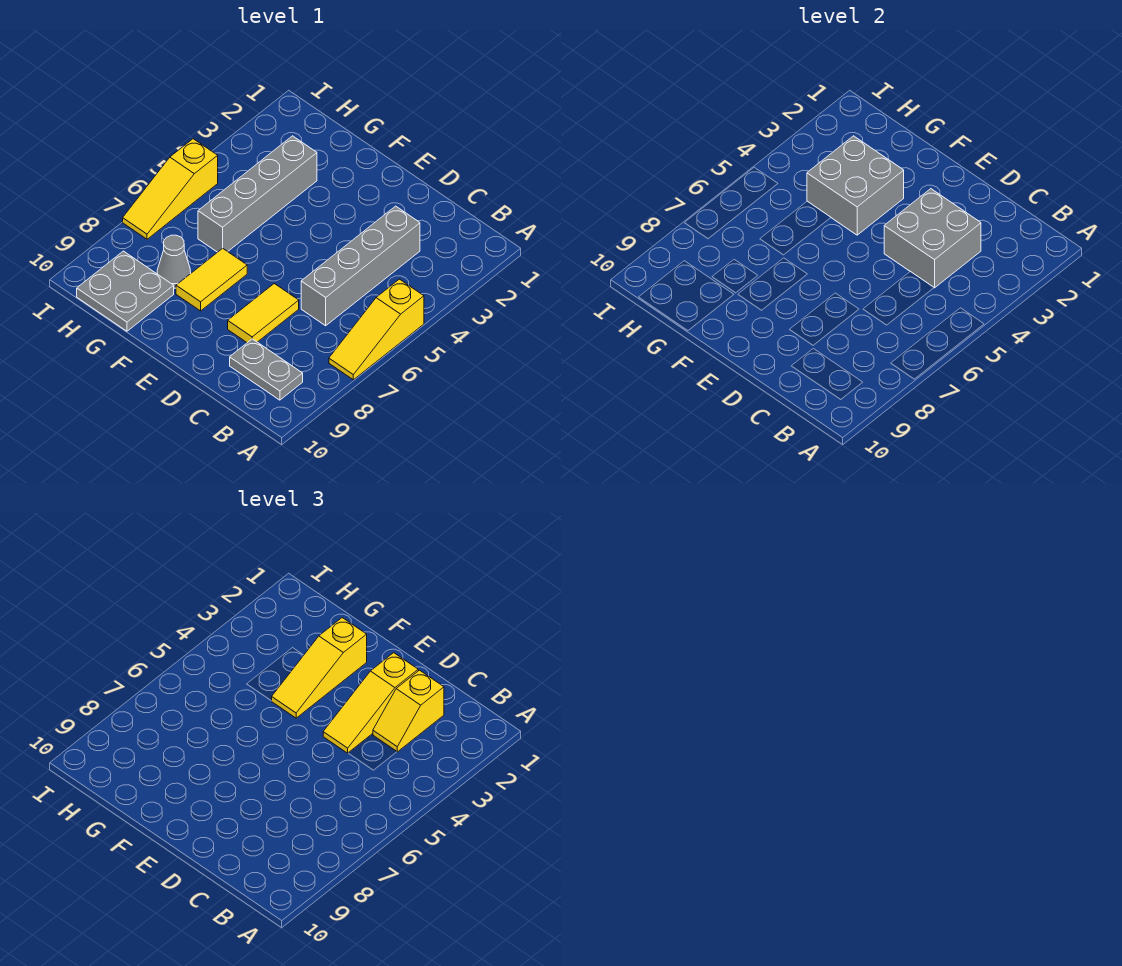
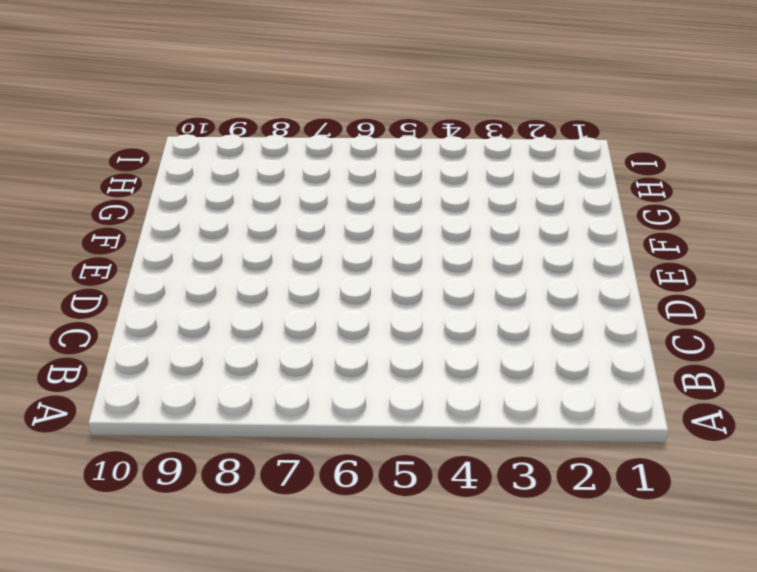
none -> yellow slope A5:A7 level 1 top 5
none -> grey plate B9:C9 level 1
none -> grey brick C3:C6 level 1

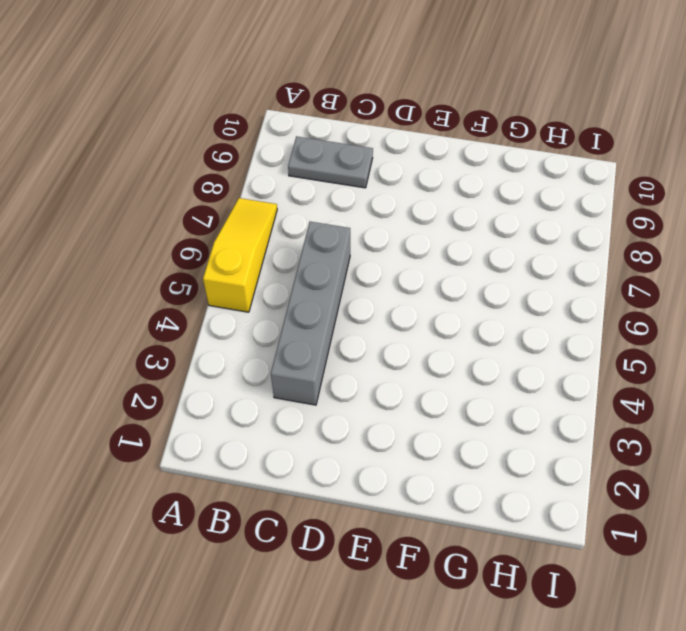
none -> yellow tile D7:D8 level 1
none -> yellow tile F7:F8 level 1
none -> grey brick G3:G6 level 1

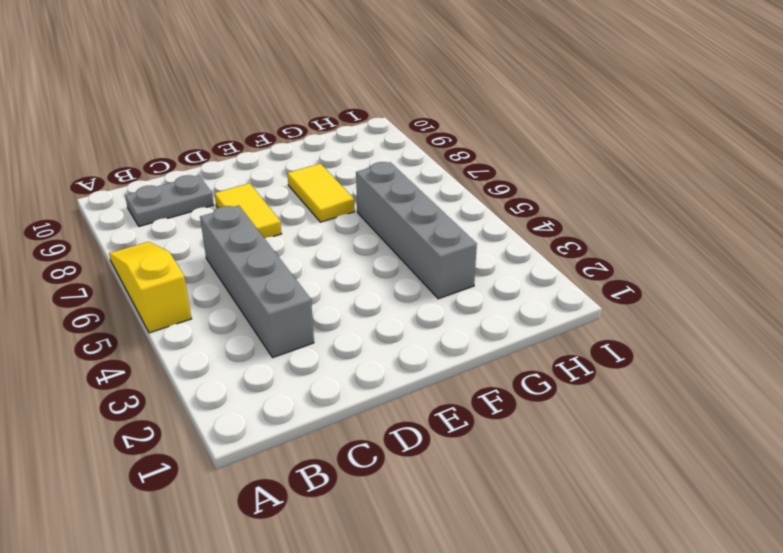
none -> grey cone G8 level 1
none -> grey plate G9:H10 level 1
none -> yellow slope I5:I7 level 1 top 5

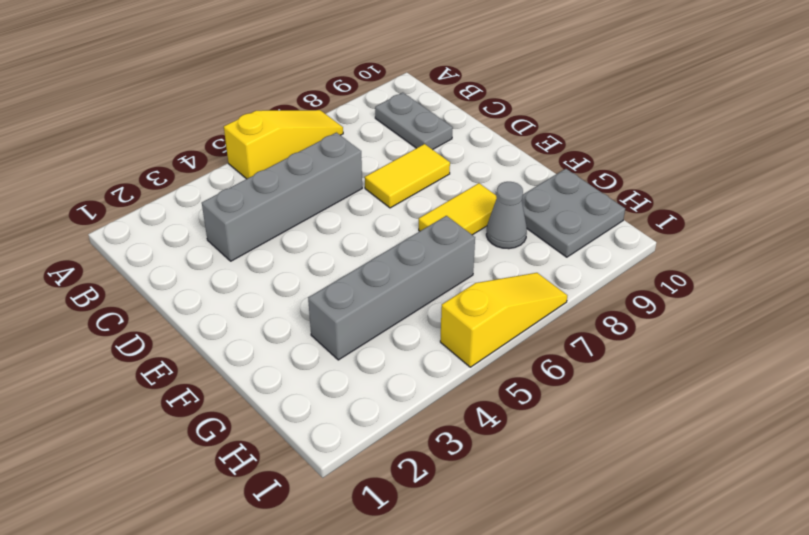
none -> grey brick C3:D4 level 2
none -> grey brick F3:G4 level 2
none -> yellow slope C2:C3 level 3 top 2

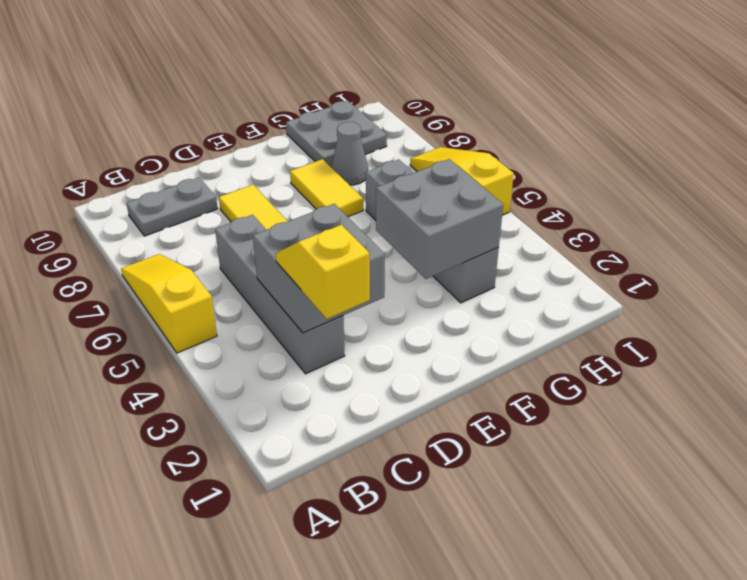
none -> yellow slope D2:D4 level 3 top 2
none -> yellow slope F2:F4 level 3 top 2

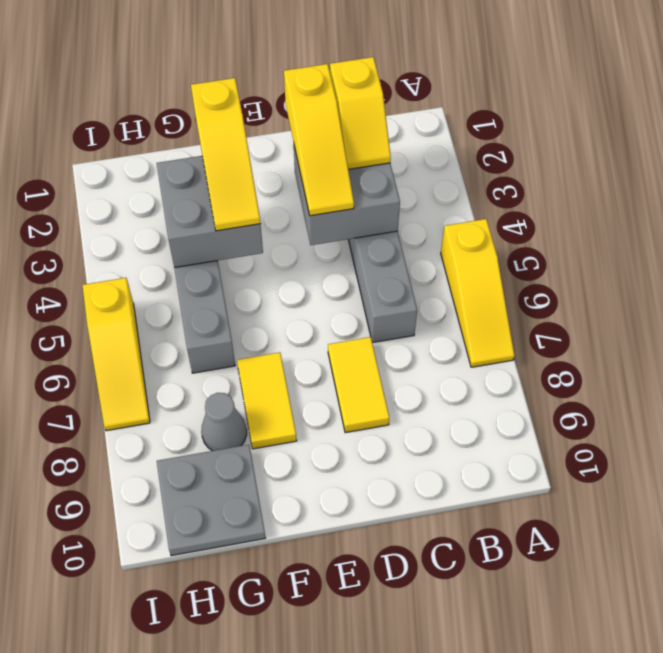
none -> grey plate B9:C9 level 1

